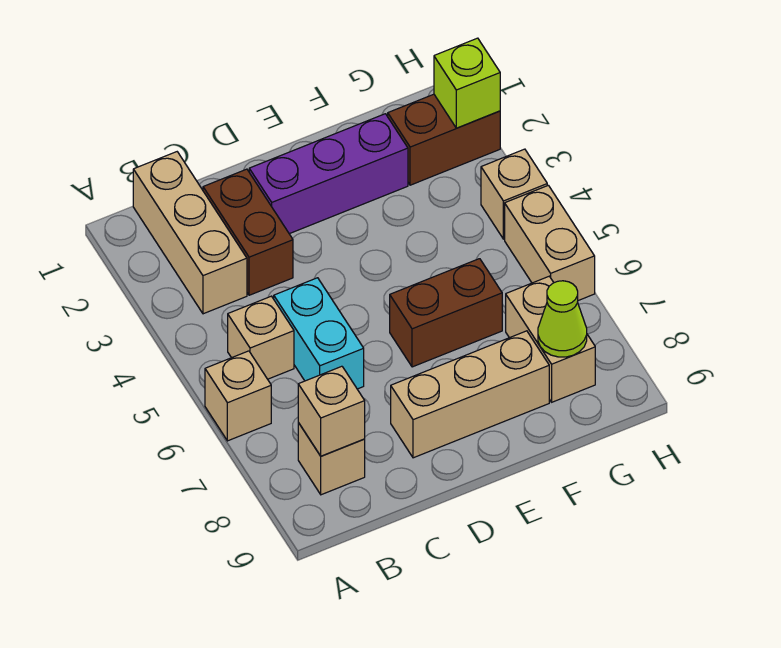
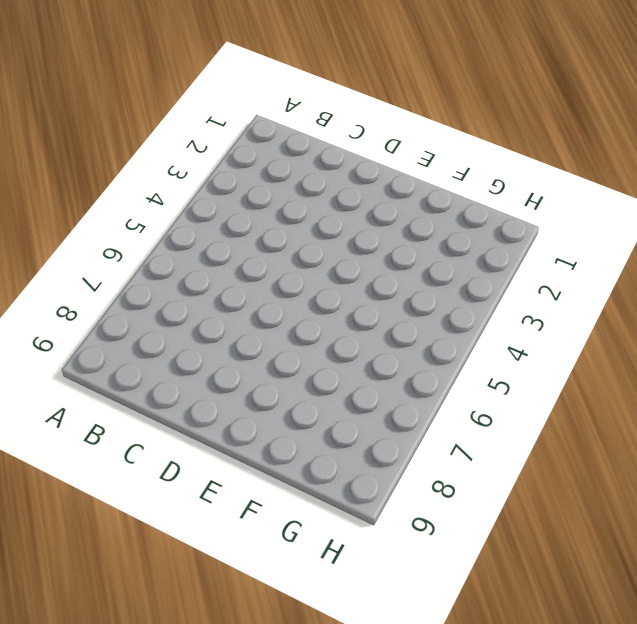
none -> tan brick A6 level 1
none -> tan brick B1:B3 level 1
none -> tan brick B5 level 1

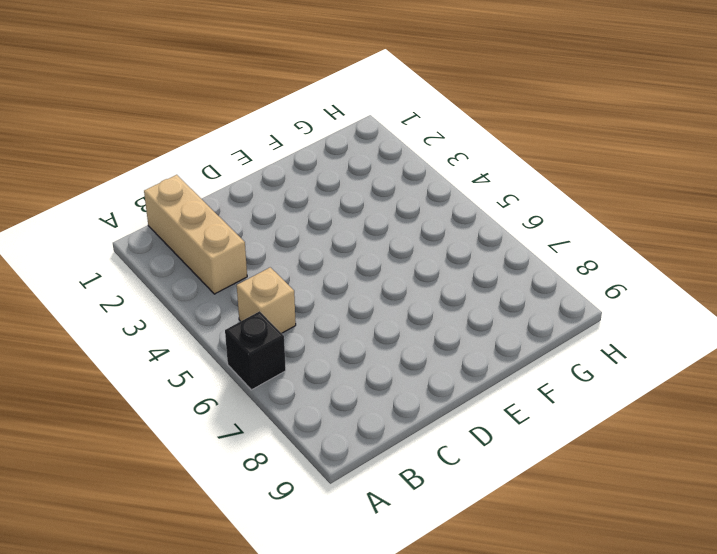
black brick A6 level 1 -> tan brick A6 level 1
none -> tan brick B8 level 1
none -> brown brick C2:C3 level 1
none -> cyan brick C5:C6 level 1

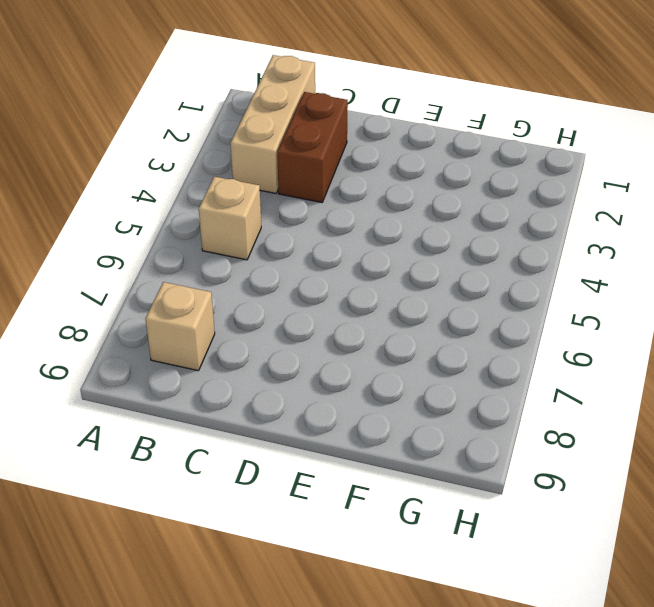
none -> tan brick A6 level 1
none -> cyan brick C5:C6 level 1
none -> purple brick D2:F2 level 1

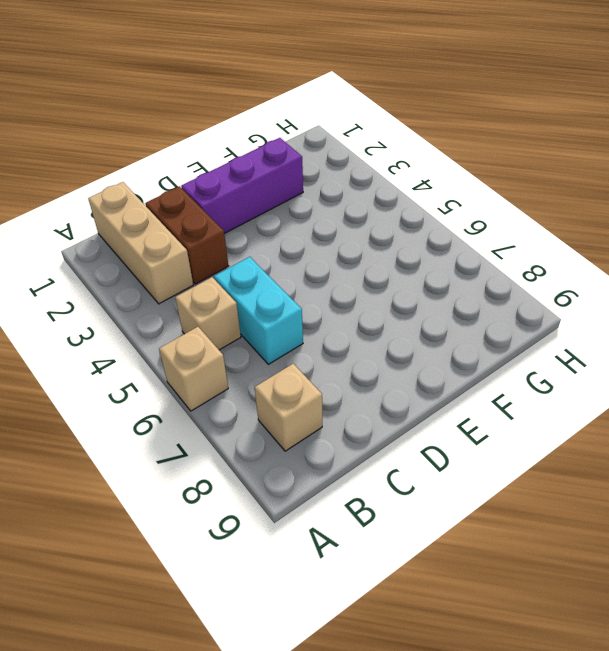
none -> tan brick D8:F8 level 1
none -> brown brick E6:F6 level 1
none -> brown brick G2:H2 level 1

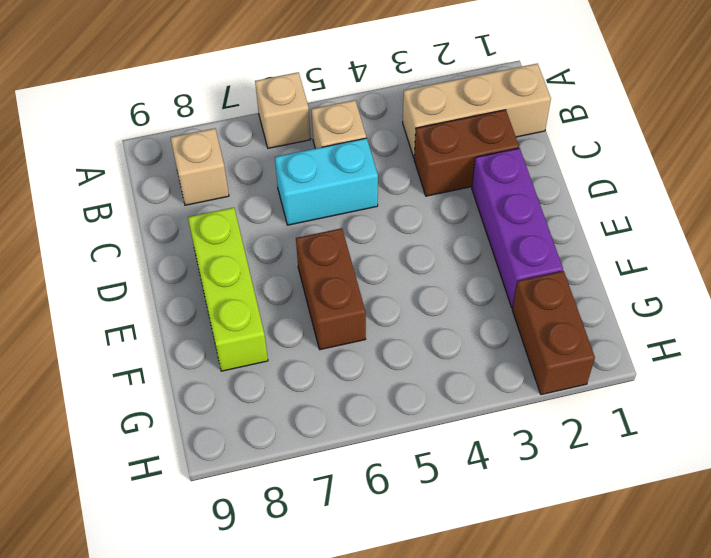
lime brick D8:F8 level 1 -> tan brick D8:F8 level 1
none -> tan brick G7:G8 level 1
none -> tan brick H4 level 1
none -> tan brick H5:H6 level 1

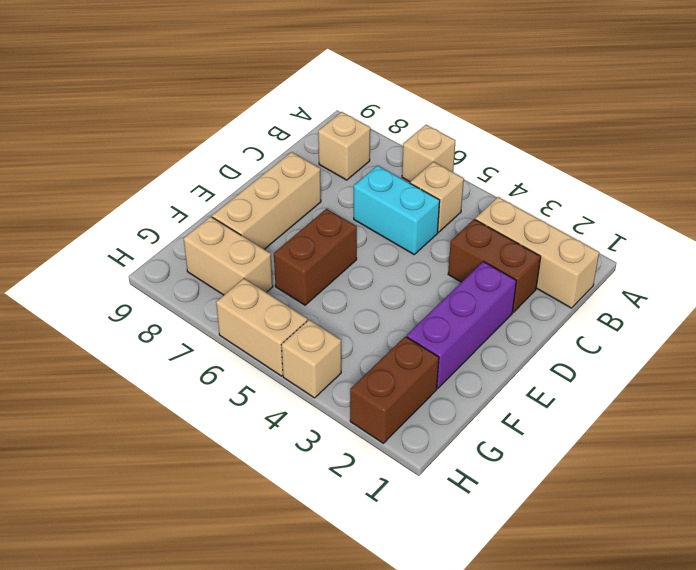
none -> tan brick B8 level 2
none -> lime cone G8 level 2
none -> lime brick H2 level 2

